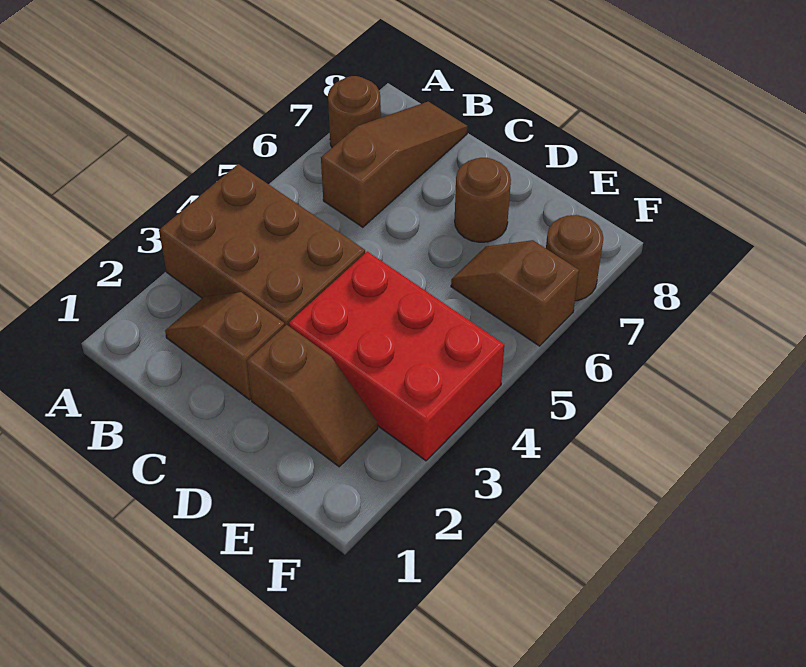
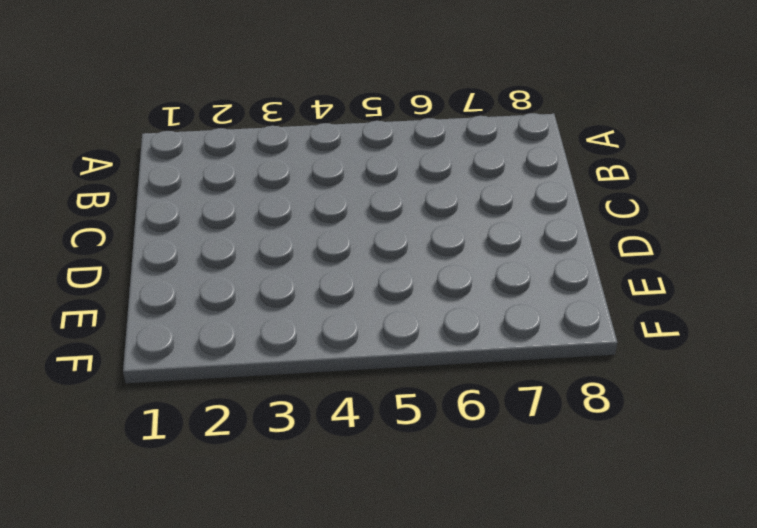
none -> brown brick A3:C4 level 1
none -> brown round brick A7 level 1

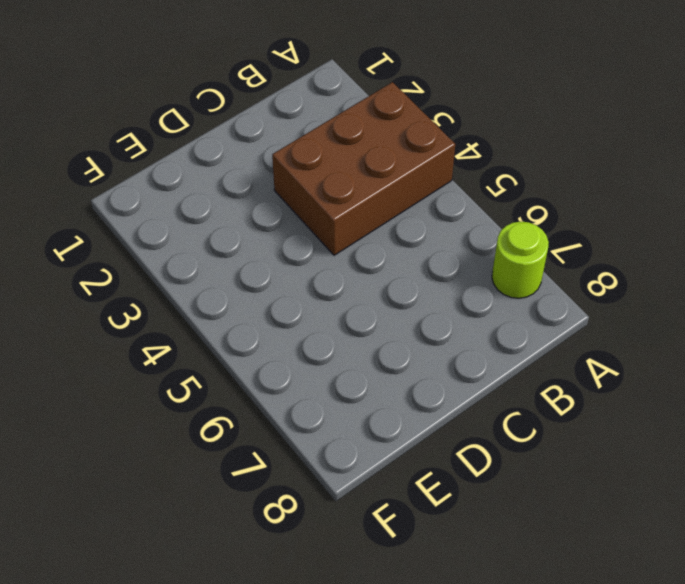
lime round brick A7 level 1 -> brown round brick A7 level 1
none -> brown slope B2:C2 level 1 top C
none -> brown slope B6:B8 level 1 top 6

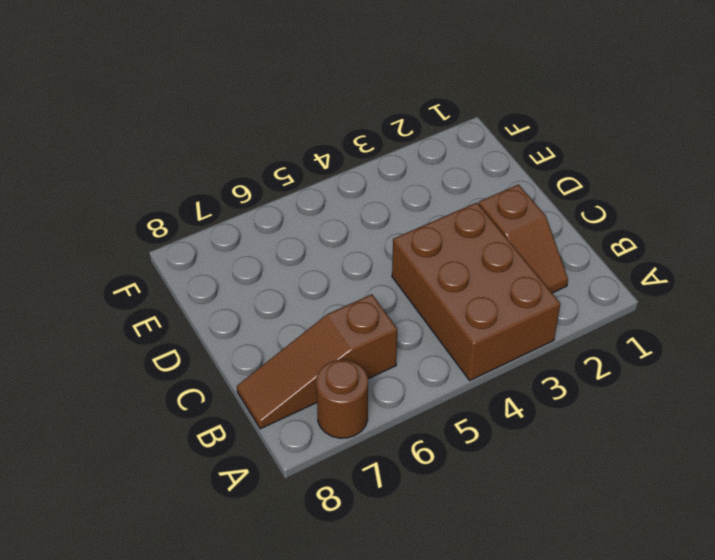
none -> brown slope D2:E2 level 1 top D
none -> red brick D3:F4 level 1

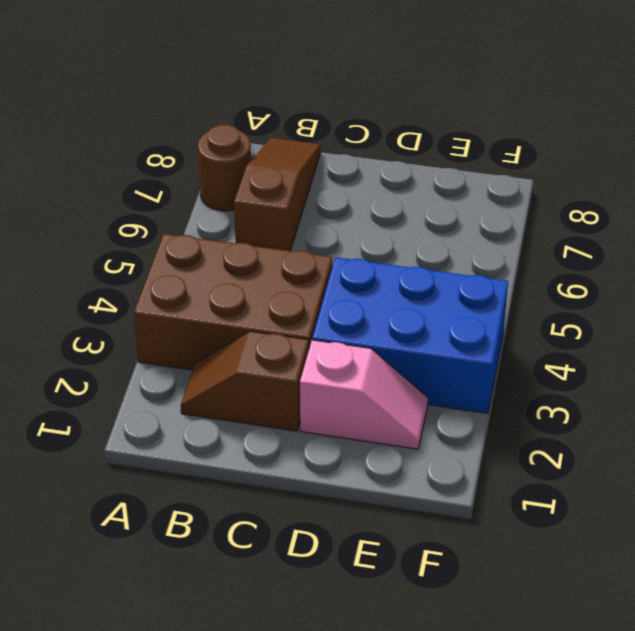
pink slope D2:E2 level 1 top D -> brown slope D2:E2 level 1 top D
blue brick D3:F4 level 1 -> red brick D3:F4 level 1
none -> brown round brick D7 level 1
none -> brown slope E6:F6 level 1 top F

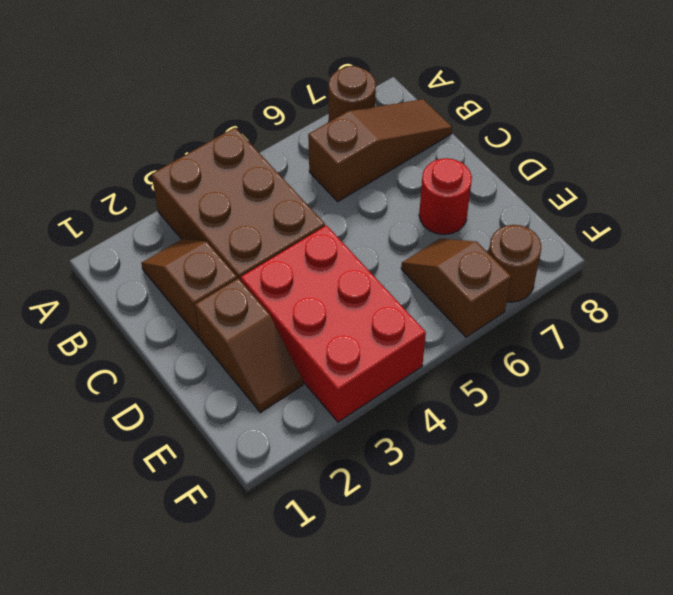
red round brick D7 level 1 -> brown round brick D7 level 1

